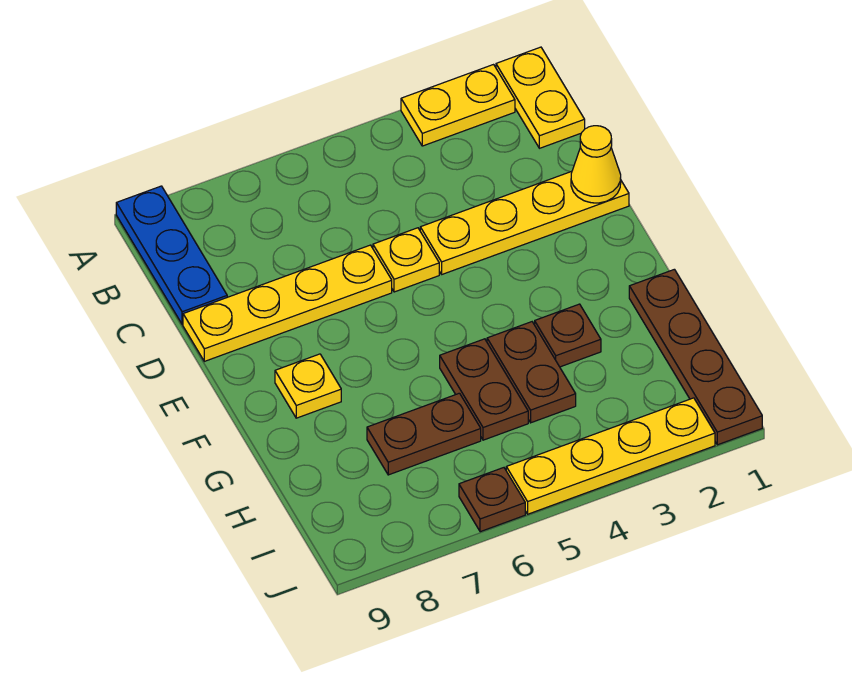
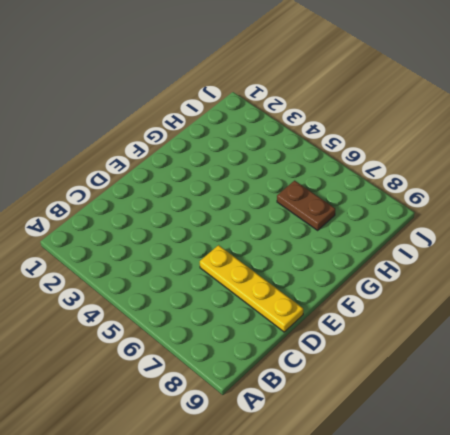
none -> yellow plate A1:B1 level 1
none -> yellow plate A2:A3 level 1
none -> blue plate A9:C9 level 1

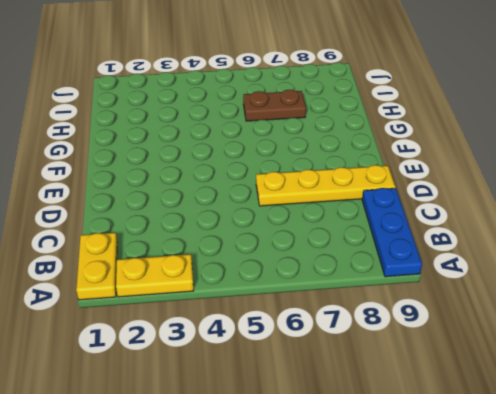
none -> yellow plate D1:D4 level 1
none -> yellow plate D5 level 1
none -> yellow plate F8 level 1

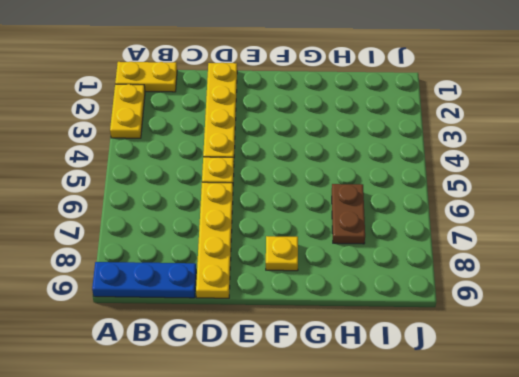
none -> brown plate G1:J1 level 1
none -> brown plate G3 level 1
none -> brown plate G4:H4 level 1

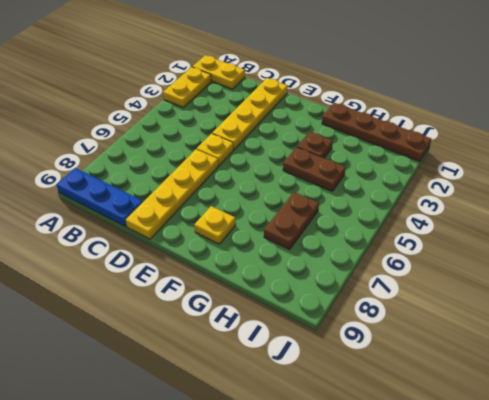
none -> brown plate G5:H5 level 1
none -> yellow plate J2:J5 level 1
none -> brown plate J6 level 1

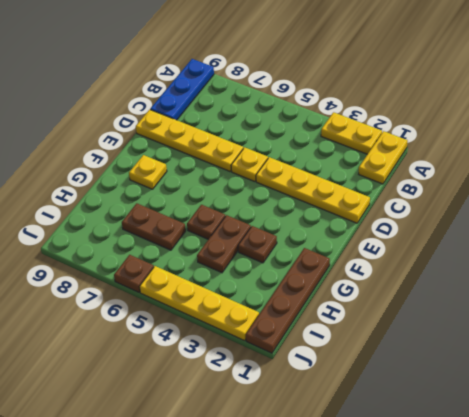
brown plate G5 level 1 -> brown plate G5:H5 level 1
none -> yellow cone D1 level 2

